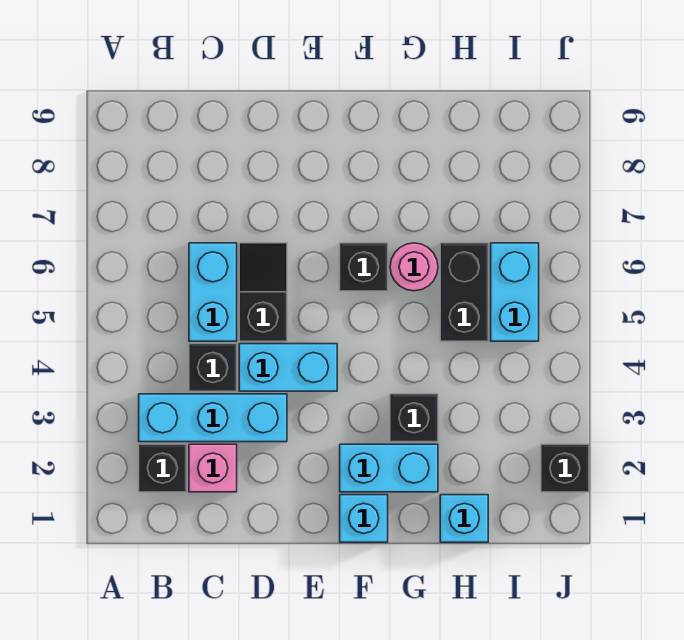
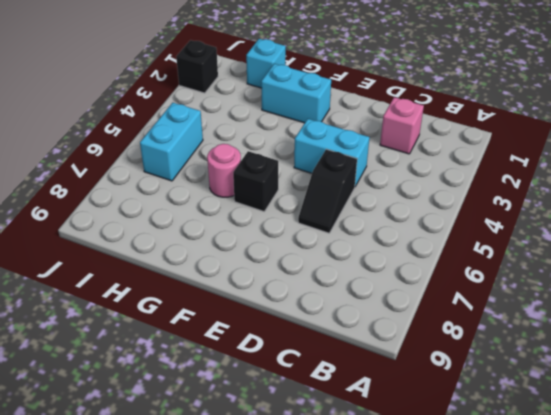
none -> black brick B2 level 1
none -> cyan brick B3:D3 level 1
none -> black brick C4 level 1

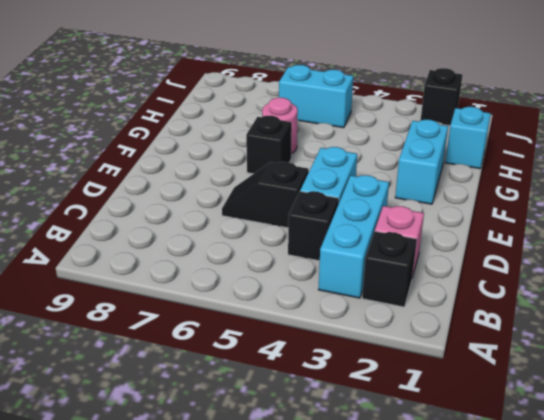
none -> cyan brick C5:C6 level 1
none -> cyan brick F1 level 1
none -> black brick G3 level 1

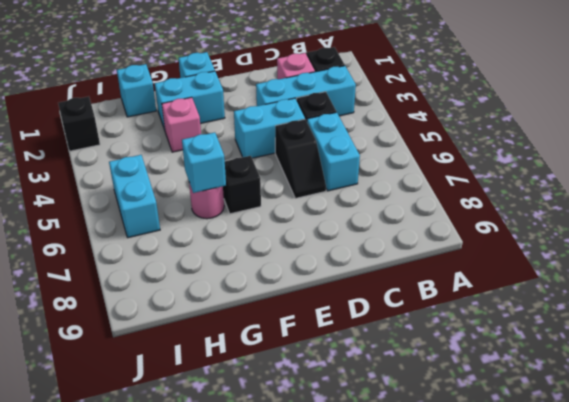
pink brick G3 level 1 -> black brick G3 level 1
cyan brick G6 level 2 -> none
none -> black brick H5:H6 level 1

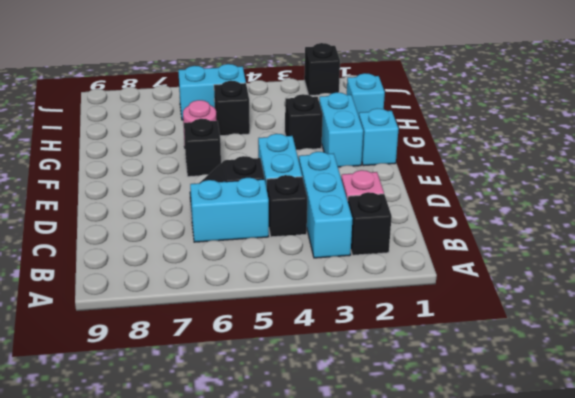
black brick H5 level 1 -> black brick H5:H6 level 1

